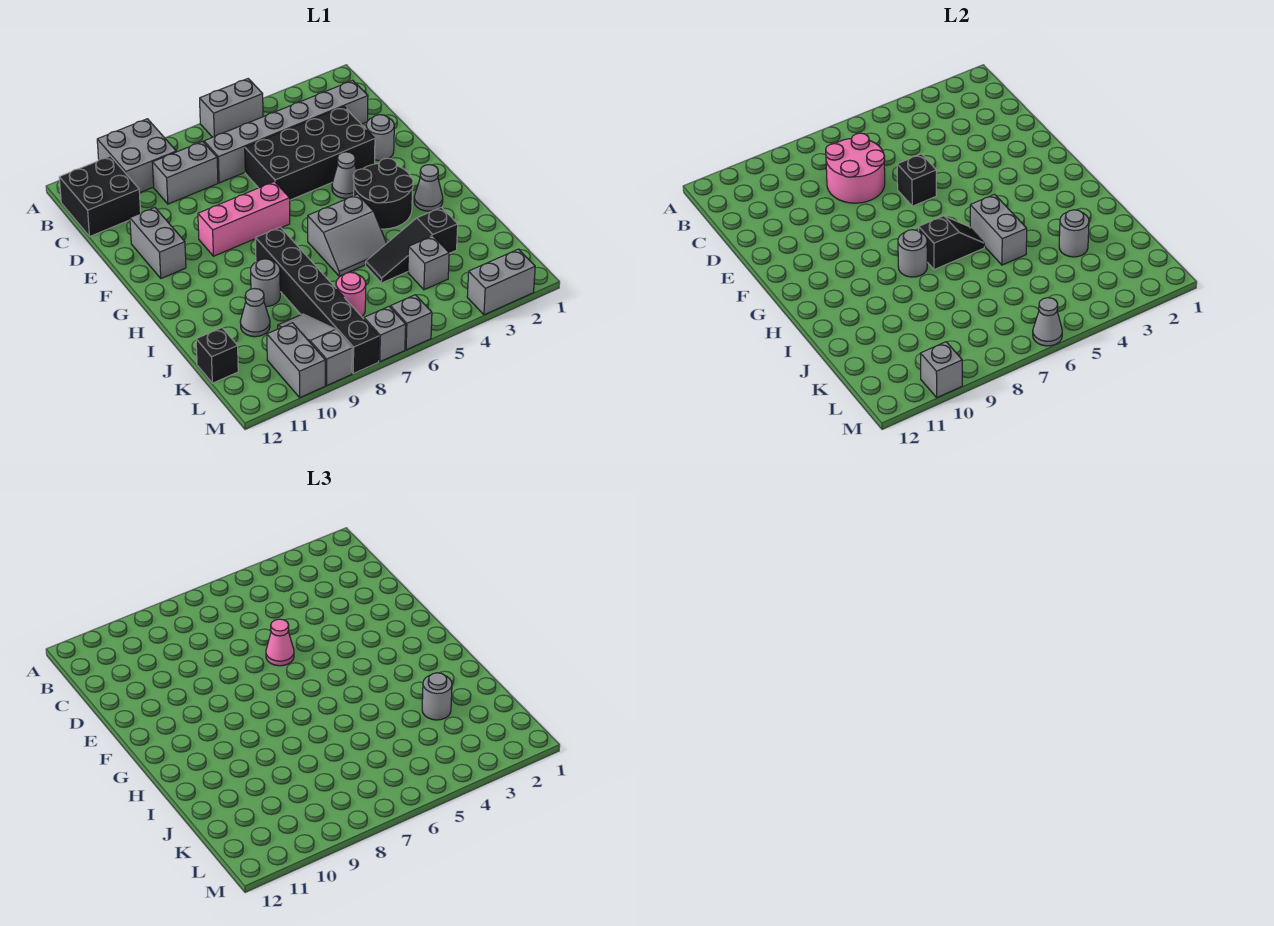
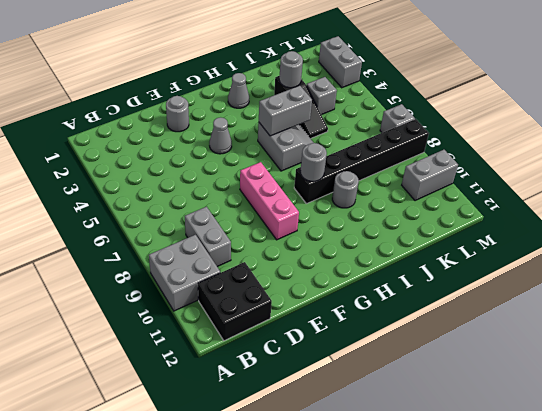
none -> grey brick A5:A6 level 1
none -> grey brick C2:C7 level 1
none -> black brick D3:E6 level 1
none -> grey brick E11:F11 level 1

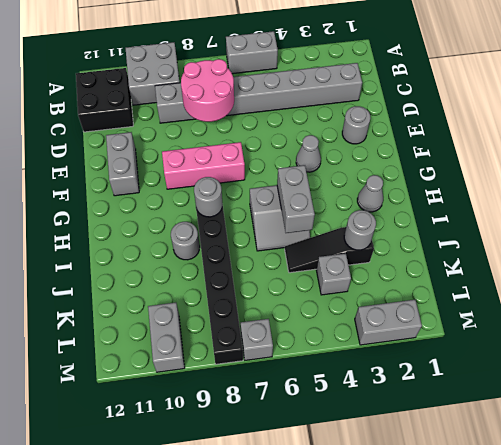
none -> black brick D3:E6 level 1
none -> black round brick G3:H4 level 1
none -> grey cone J10 level 1
none -> pink round brick K7 level 1

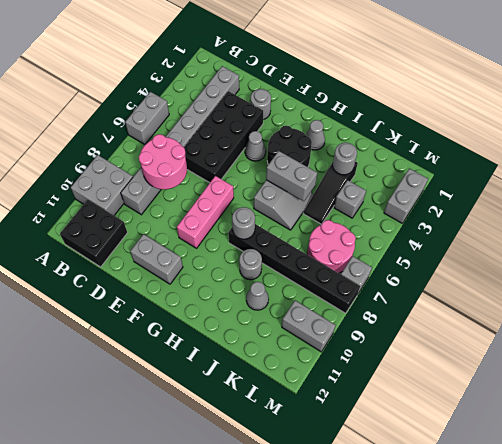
pink round brick K6:L7 level 1 -> pink round brick K7 level 1
none -> grey slope K9:M9 level 1 top M
none -> black brick K12 level 1
none -> grey brick M6 level 1
none -> black brick E6 level 2

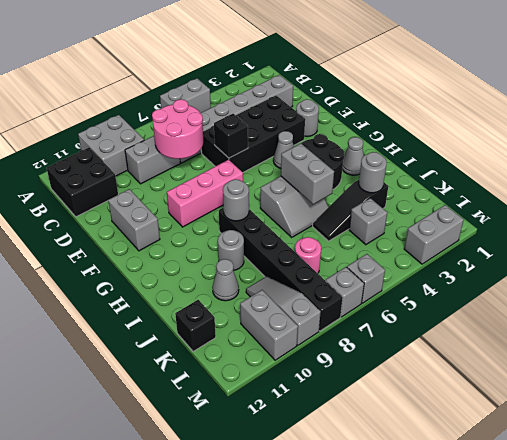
none -> black slope H6:H7 level 2 top 7
none -> grey cone M6 level 2
none -> grey brick M10 level 2
none -> pink cone E6 level 3

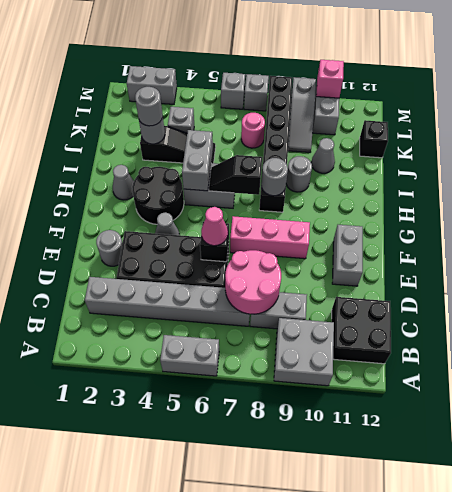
pink brick M10 level 2 -> grey brick M10 level 2
none -> grey cone M6 level 2

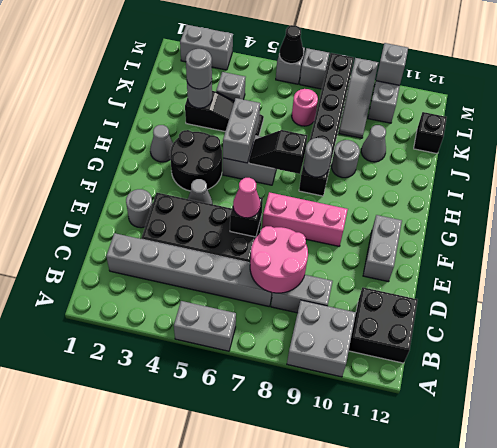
black cone M6 level 2 -> grey cone M6 level 2

